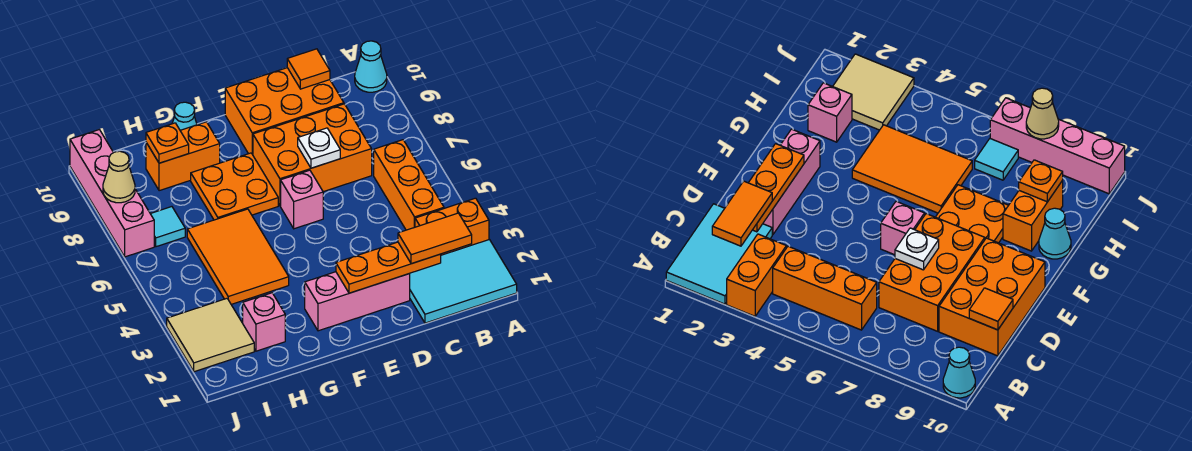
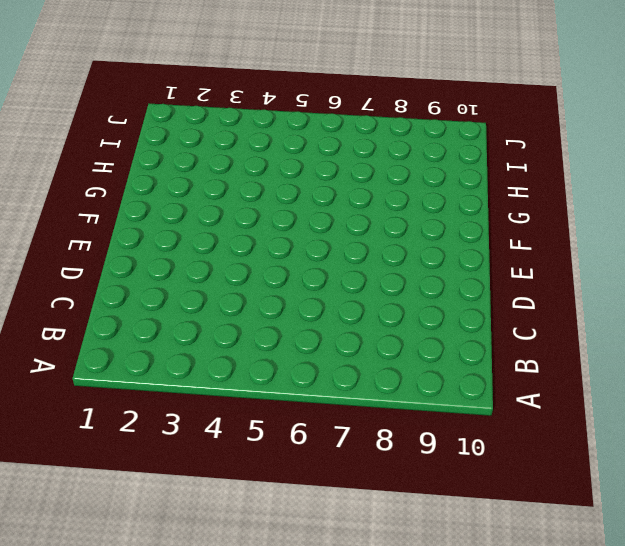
none -> cyan tile A1:C2 level 1
none -> orange brick A3:B3 level 1
none -> cyan cone A10 level 1

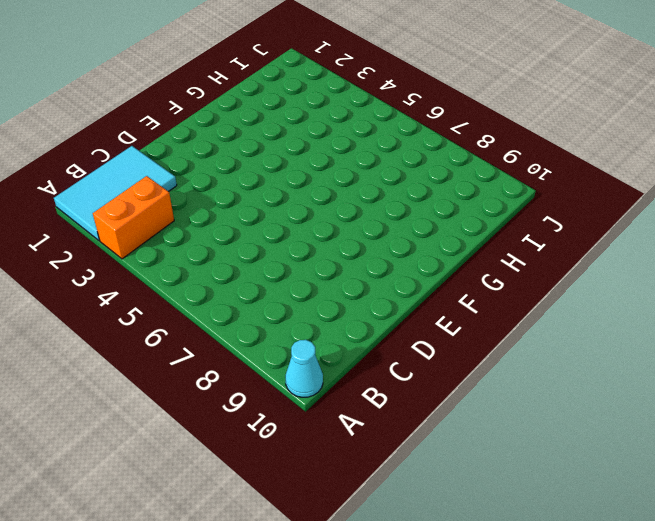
none -> orange brick B4:B6 level 1
none -> orange brick C7:E8 level 1
none -> orange brick C9:E10 level 1

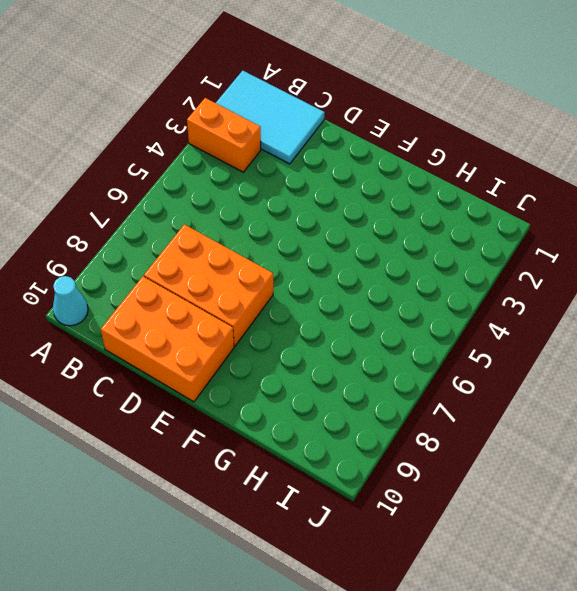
none -> orange brick B4:B6 level 1
none -> pink brick D2:F2 level 1
none -> pink brick E6 level 1

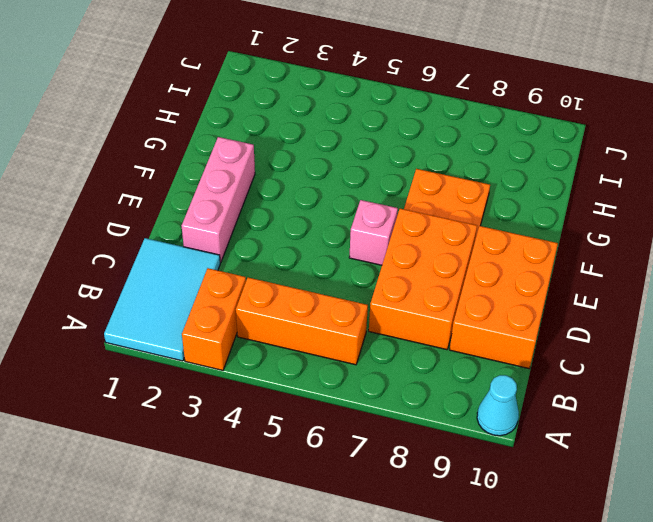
none -> orange tile G4:H6 level 1
none -> orange brick G9:H9 level 1
none -> cyan cone G10 level 1

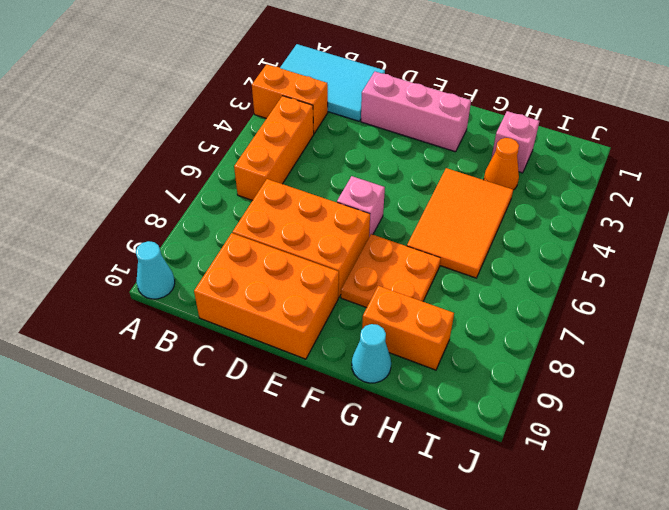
orange cone H3 level 1 -> none
none -> tan tile I2:J3 level 1
none -> cyan tile I7 level 1
none -> pink brick J7:J10 level 1

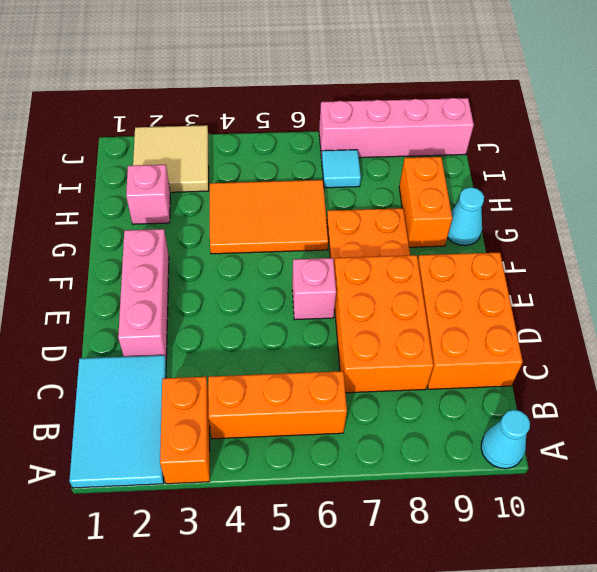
none -> orange plate C2:E2 level 2
none -> orange tile C10 level 2
none -> white plate D7 level 2

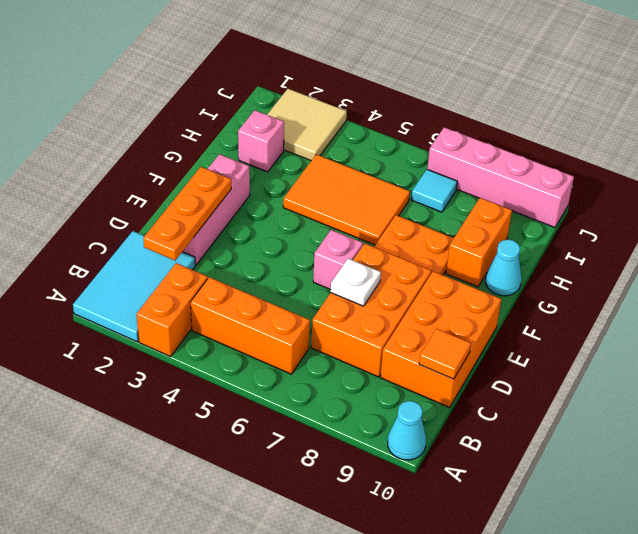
none -> orange plate H9 level 2
none -> tan cone J8 level 2
none -> orange tile B2:C2 level 3

